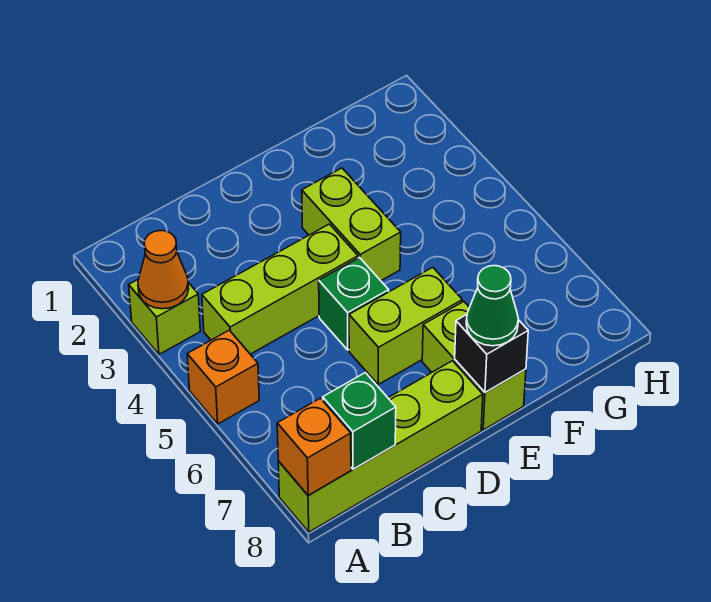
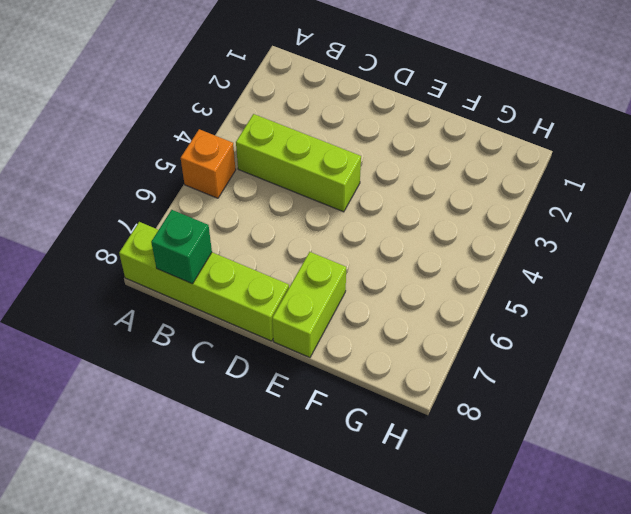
none -> lime brick A3 level 1
none -> green brick D5 level 1
none -> lime brick D6:E6 level 1

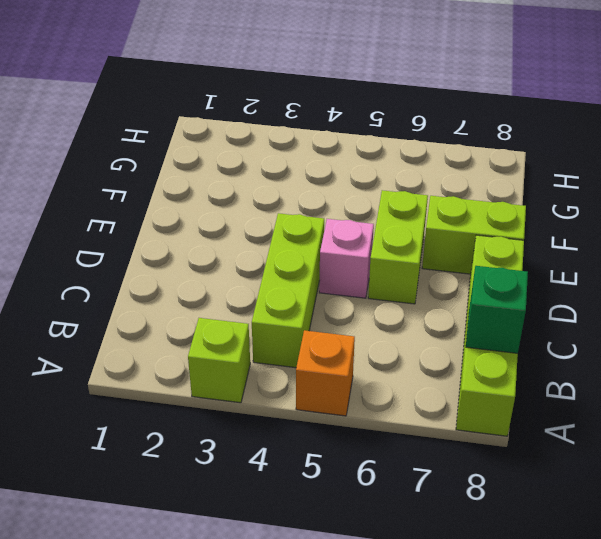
pink brick D5 level 1 -> green brick D5 level 1
none -> lime brick E3:E4 level 1
none -> orange cone A3 level 2
none -> orange brick A8 level 2

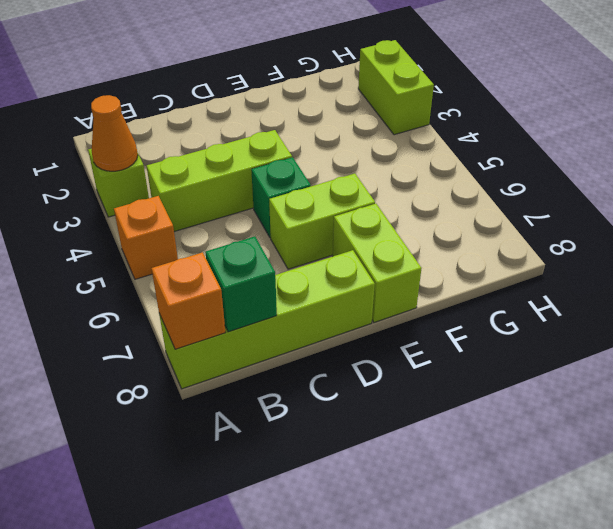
lime brick H2:H3 level 1 -> lime brick E3:E4 level 1
none -> black brick E8 level 2
none -> green cone E8 level 3

